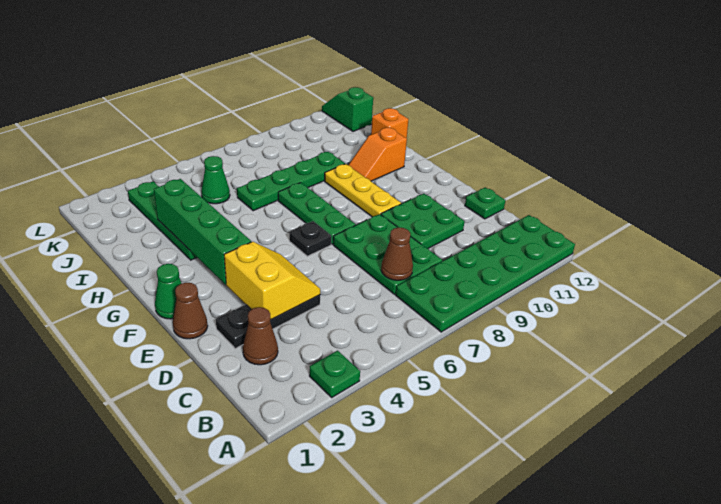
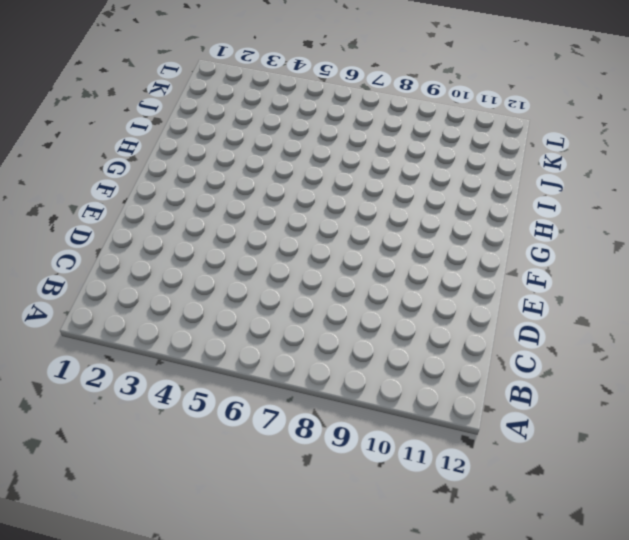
none -> green plate A3 level 1
none -> green plate A7:B12 level 1
none -> brown cone C2 level 1

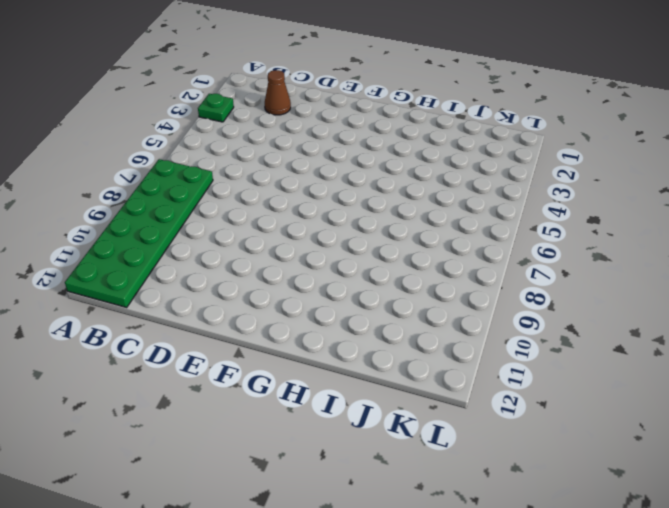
none -> green plate C7:E8 level 1
none -> black plate D2:D4 level 1
none -> green plate D9:E10 level 1

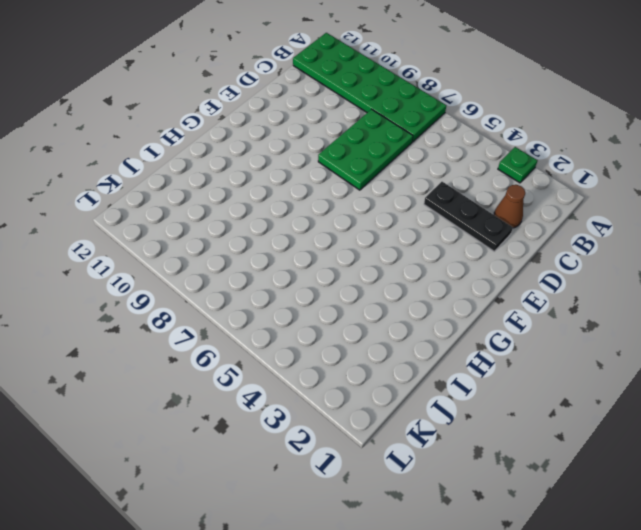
none -> green plate D9:E10 level 1
none -> green plate D12 level 1
none -> brown cone E1 level 1

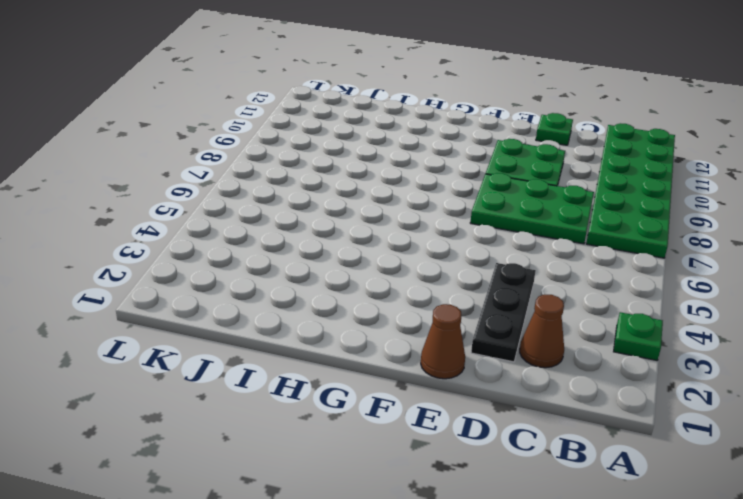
none -> green cone F1 level 1
none -> black plate F6 level 1
none -> green plate F7:H7 level 1

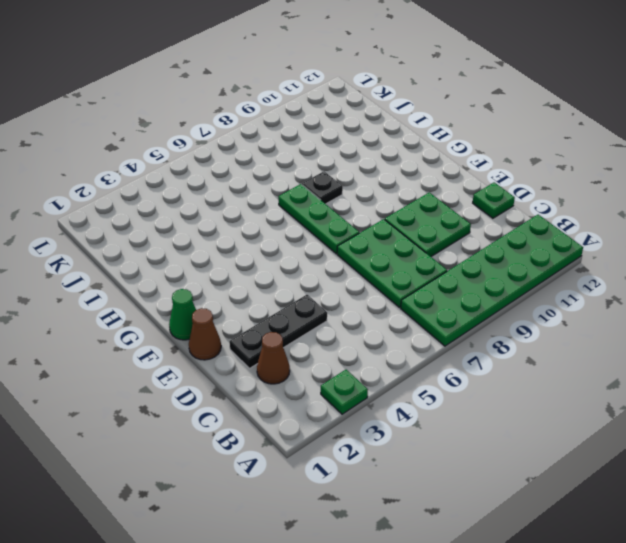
black plate H8 level 1 -> black plate F6 level 1
none -> yellow plate F9:H9 level 1
none -> green plate H3:K3 level 1
none -> orange slope H10:H11 level 1 top 11

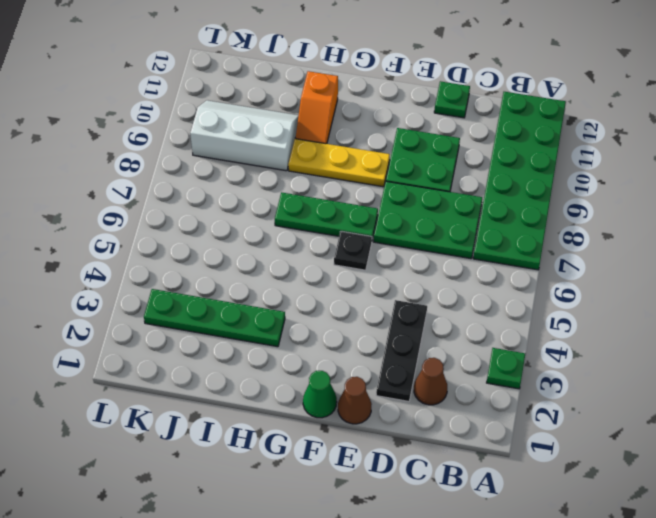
white slope I9:K10 level 1 top 9 -> green plate I6:I9 level 1
none -> orange brick I12 level 1
none -> green cone J5 level 1
none -> green slope K12:L12 level 1 top K

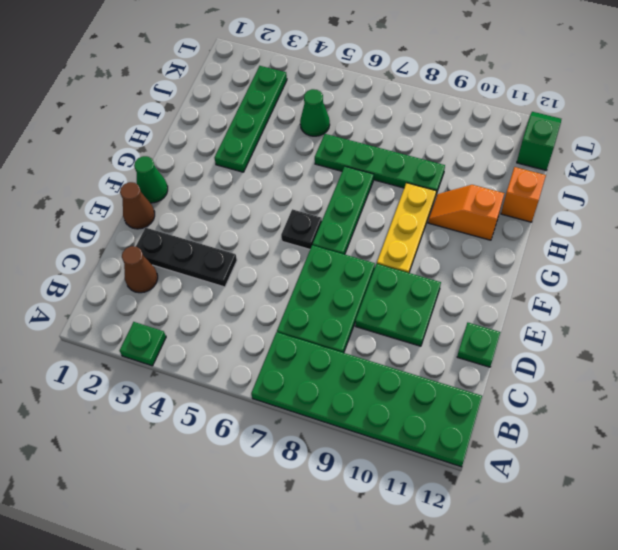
none -> brown cone C7 level 2
none -> yellow slope D3:E4 level 2 top 3
none -> green brick F3:I3 level 2

